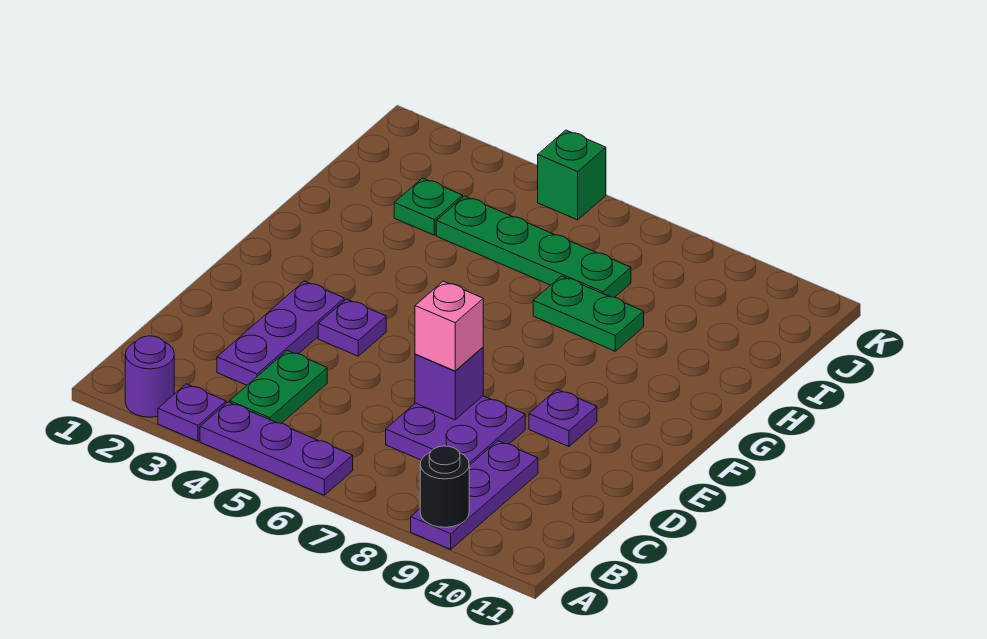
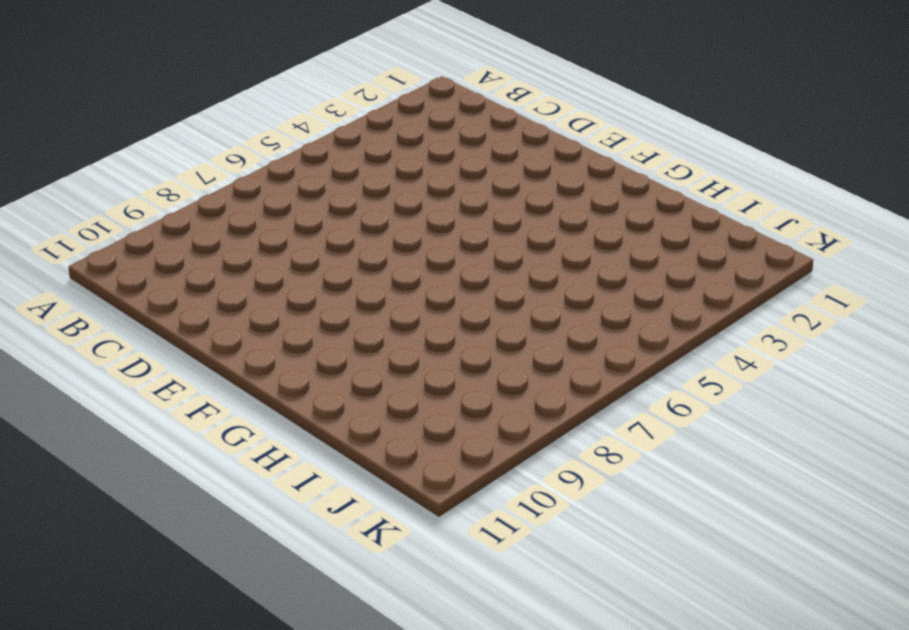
none -> purple round brick A2 level 1
none -> purple plate A3 level 1
none -> purple plate A4:A6 level 1

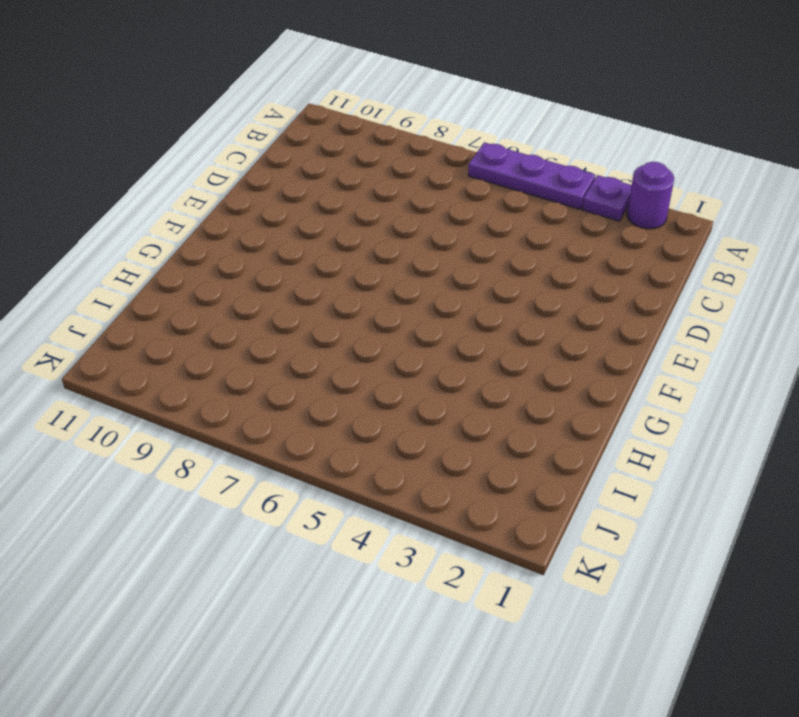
none -> purple plate A9:C9 level 1
none -> green plate B4:C4 level 1
none -> purple plate C3:E3 level 1

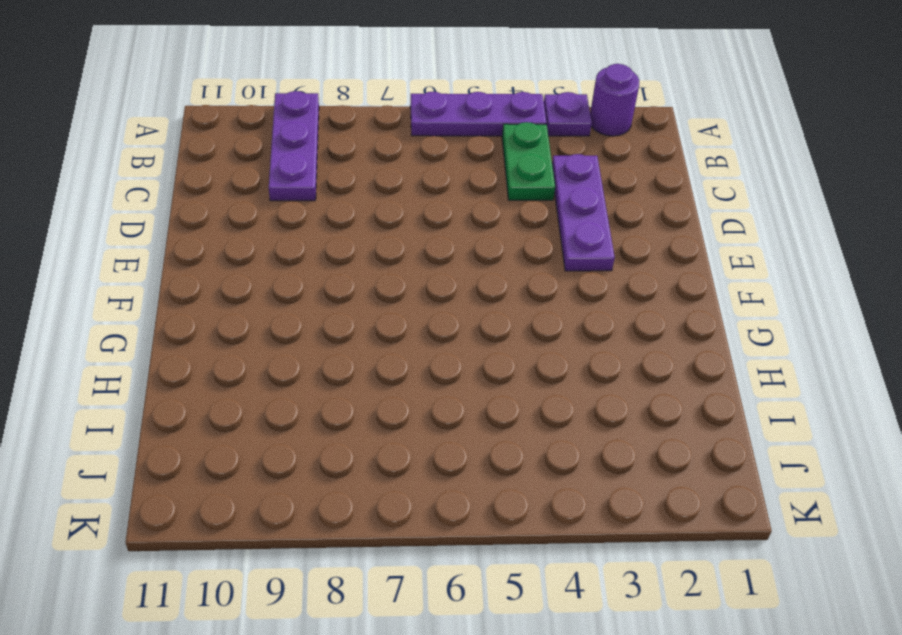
none -> purple plate C7:D8 level 1
none -> purple plate E4 level 1
none -> purple plate E9 level 1

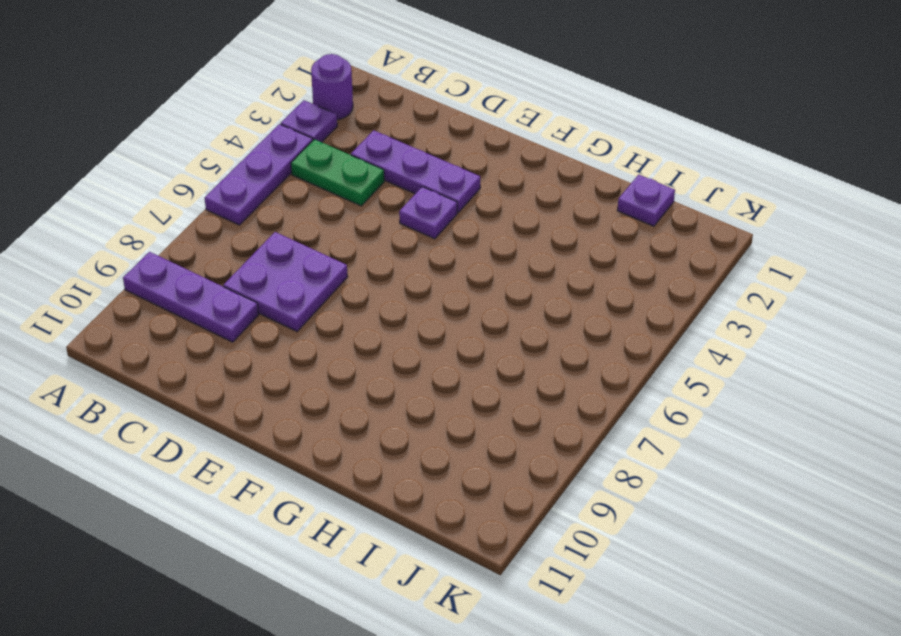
purple plate I1 level 1 -> purple plate E9 level 1
none -> green plate H7:H8 level 1
none -> green plate I3 level 1
none -> green plate I4:I7 level 1

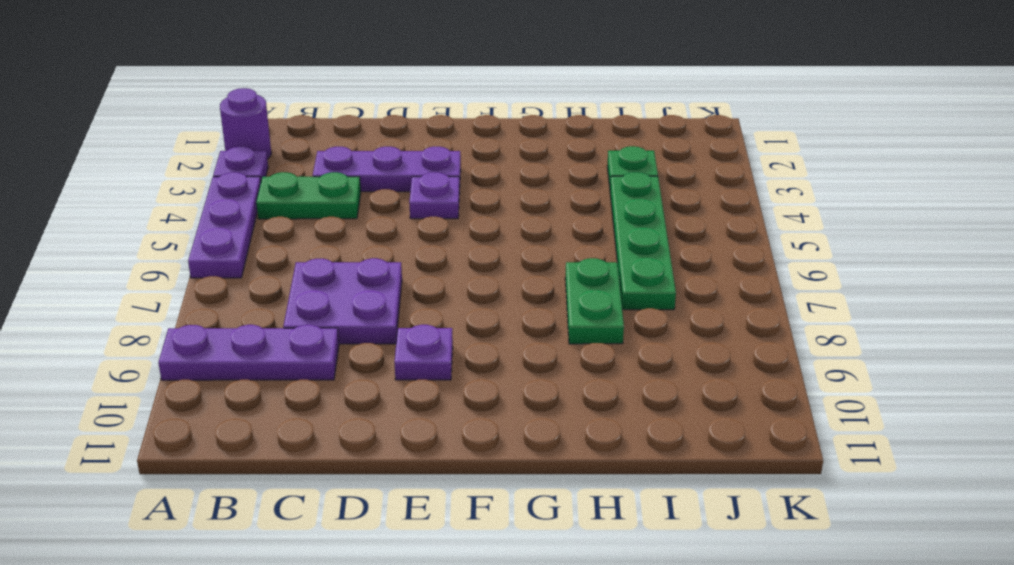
none -> green brick K5 level 1
none -> black round brick A9 level 2
none -> purple brick D7 level 2

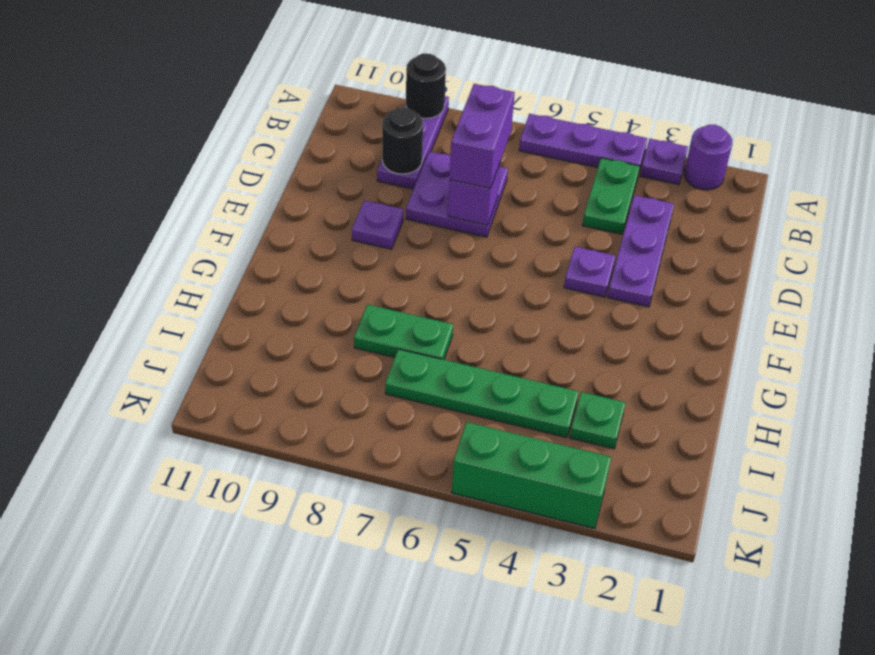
purple brick C7:D7 level 3 -> pink brick D7 level 3
black round brick C9 level 2 -> none
green brick K3:K5 level 1 -> green brick K5 level 1

